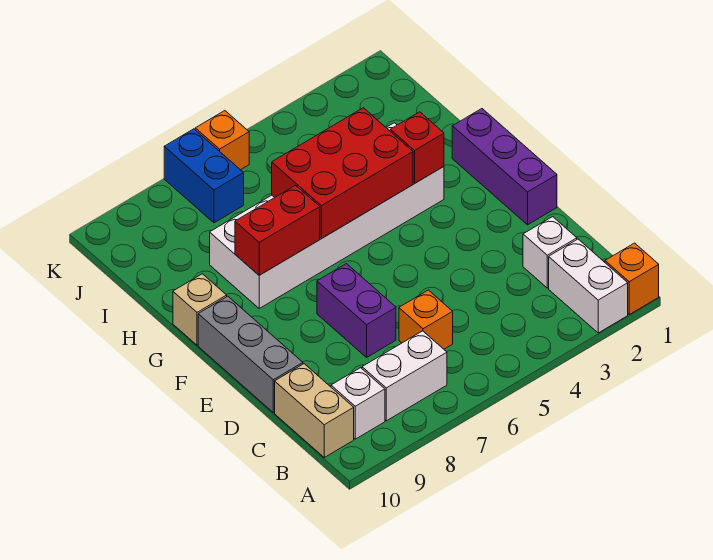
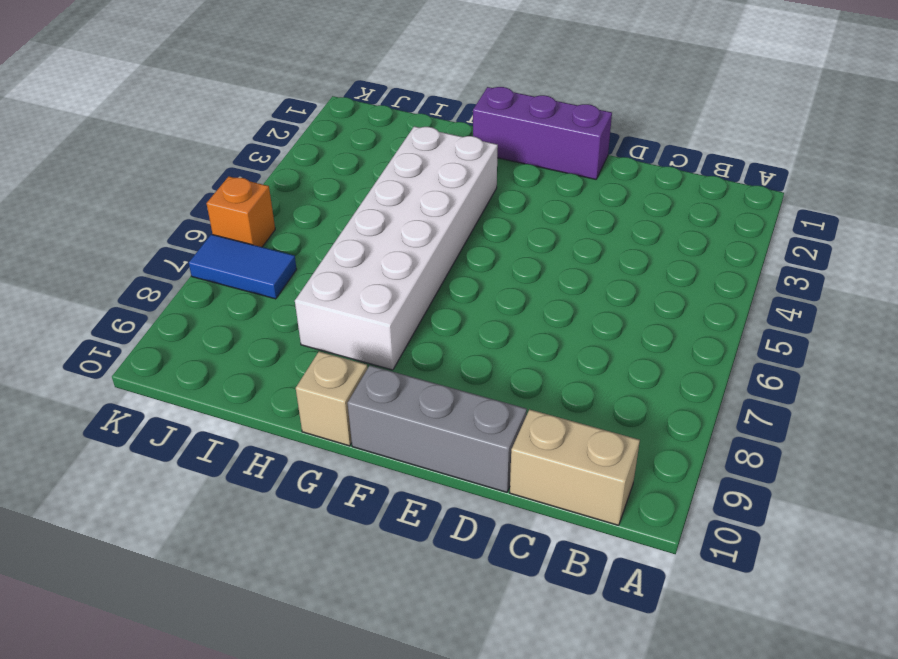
blue tile J7:K7 level 1 -> blue brick J7:K7 level 1
none -> orange brick A1 level 1
none -> white brick A2:B2 level 1
none -> white brick B7:B8 level 1

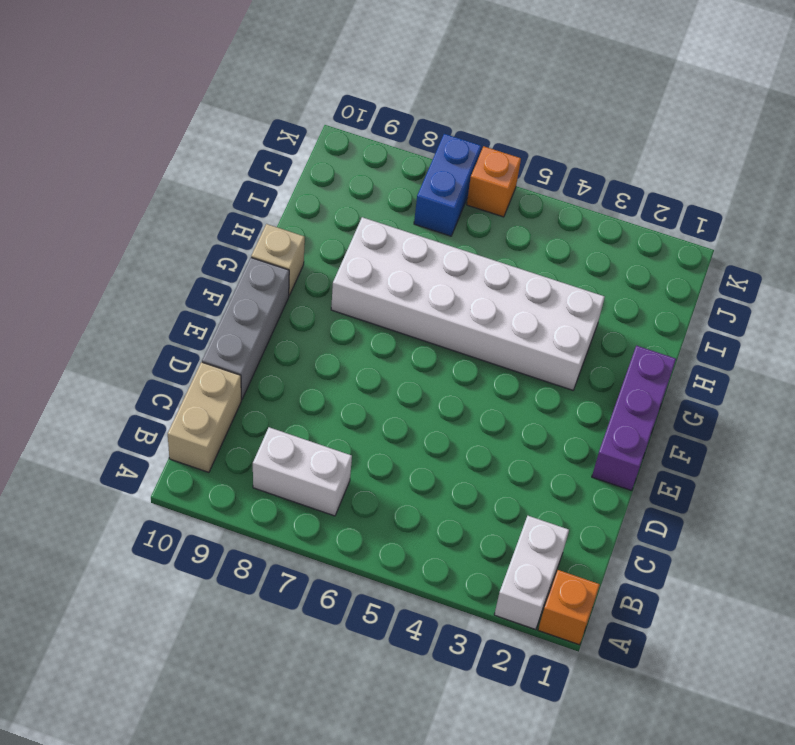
none -> white brick B9 level 1
none -> white brick C2 level 1
none -> orange brick C6 level 1

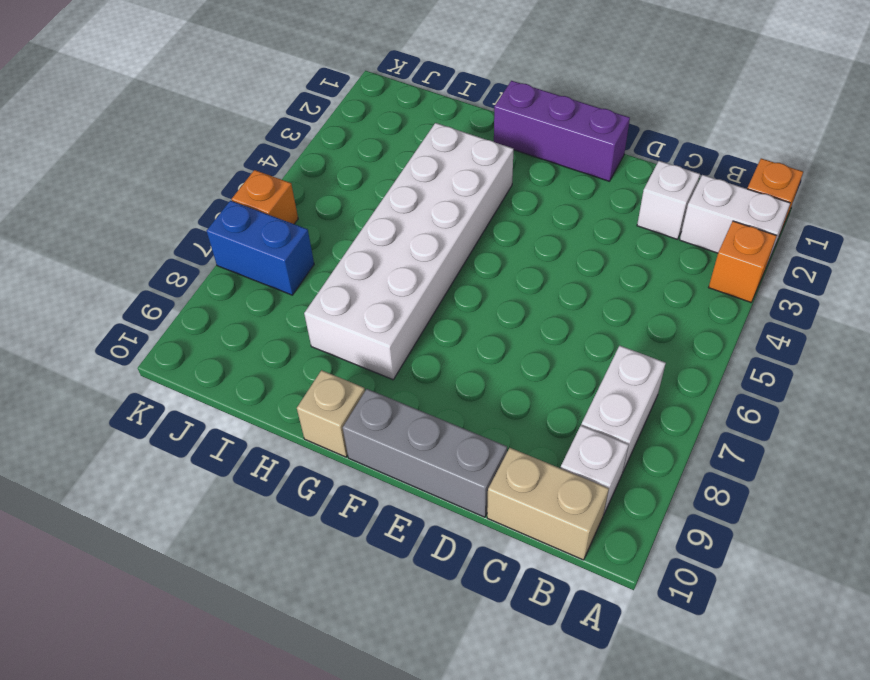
orange brick A3 level 1 -> orange brick C6 level 1
none -> purple brick D7:E7 level 1
none -> red brick G3 level 2
none -> red brick G4:H6 level 2

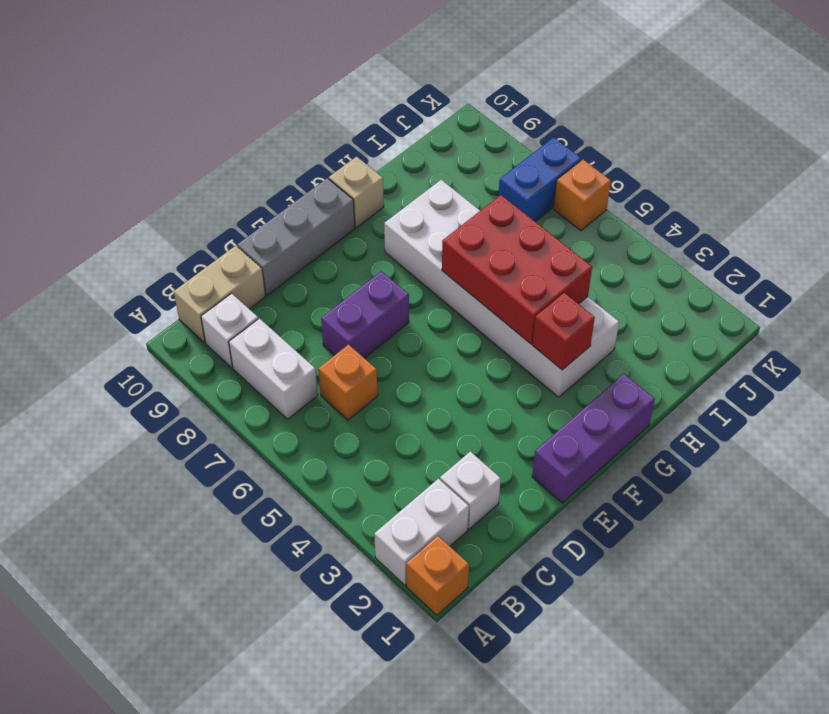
none -> red brick G7:G8 level 2

